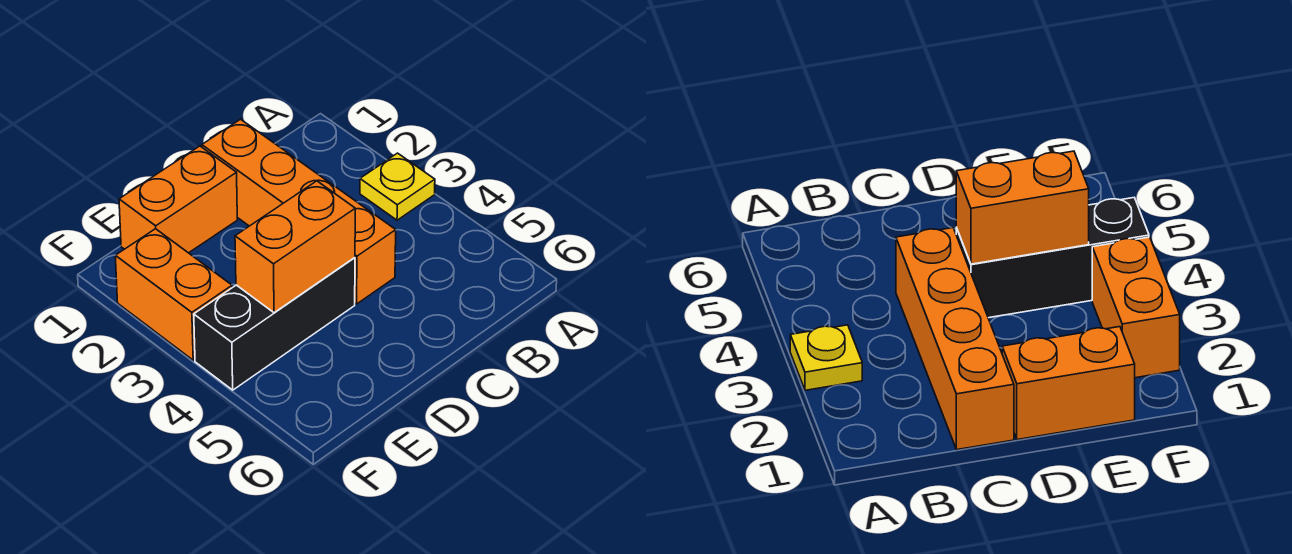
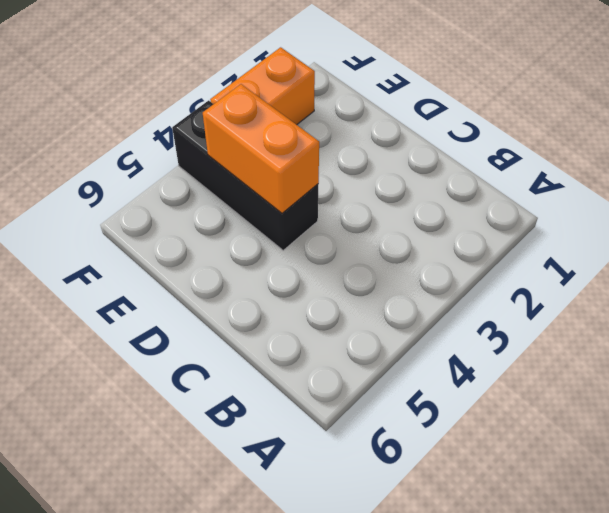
none -> yellow plate A3 level 1
none -> orange brick C1:C4 level 1

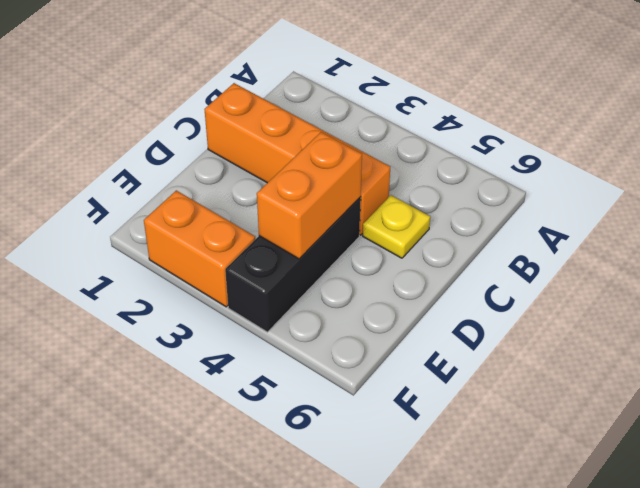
yellow plate C5 level 1 -> yellow plate A3 level 1
none -> orange brick D1:E1 level 1

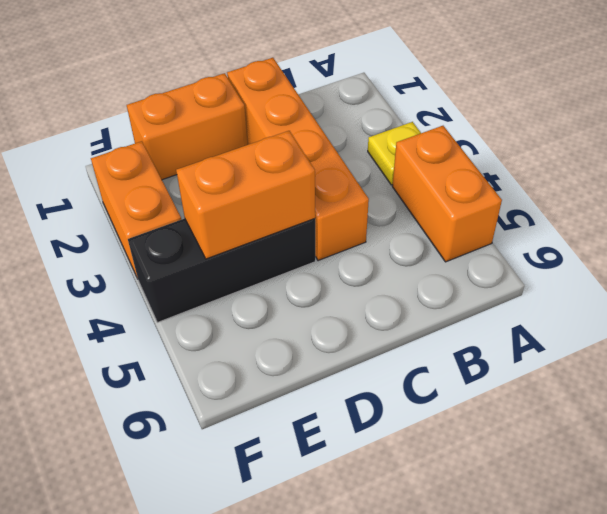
orange brick A4:A5 level 1 -> none

